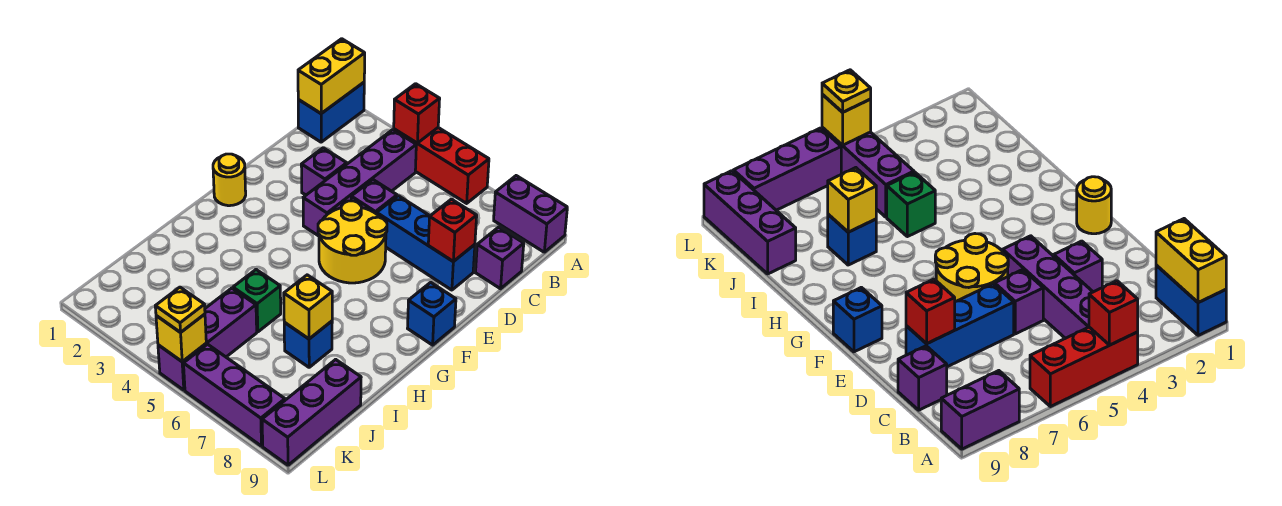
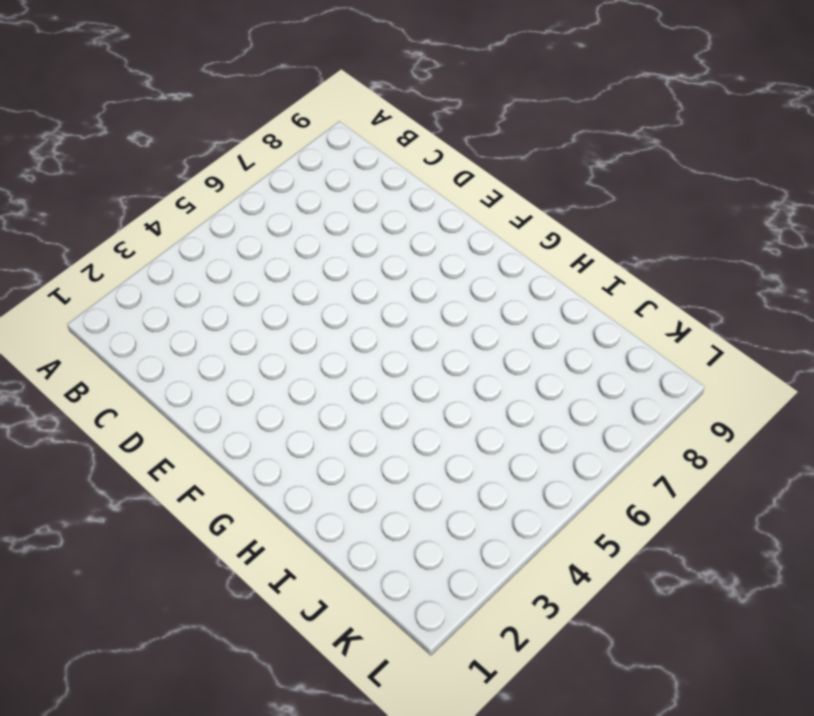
none -> blue brick A1:B1 level 1
none -> red brick A4:A6 level 1
none -> purple brick A8:A9 level 1

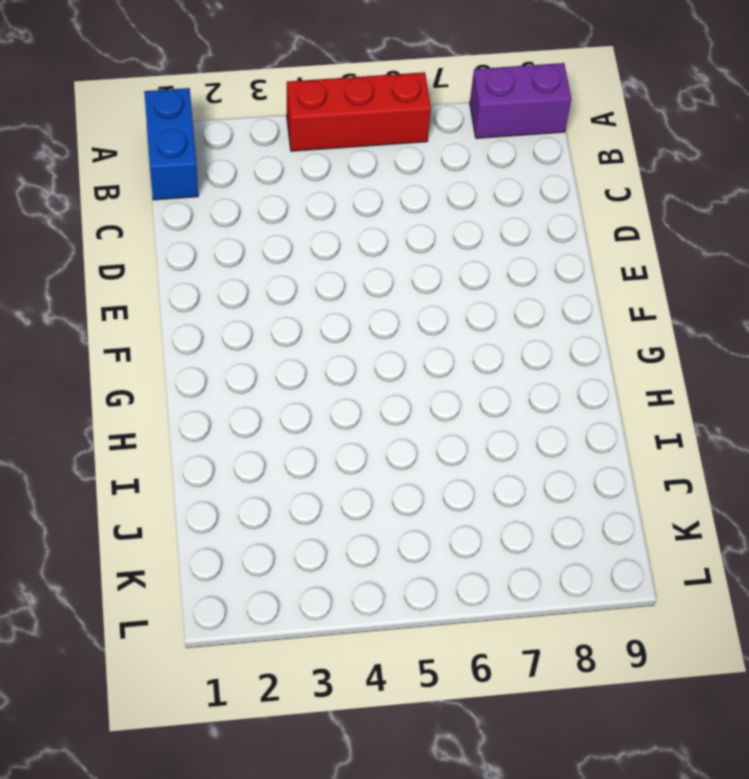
none -> purple brick B4:E4 level 1
none -> purple brick C9 level 1
none -> purple brick D3 level 1

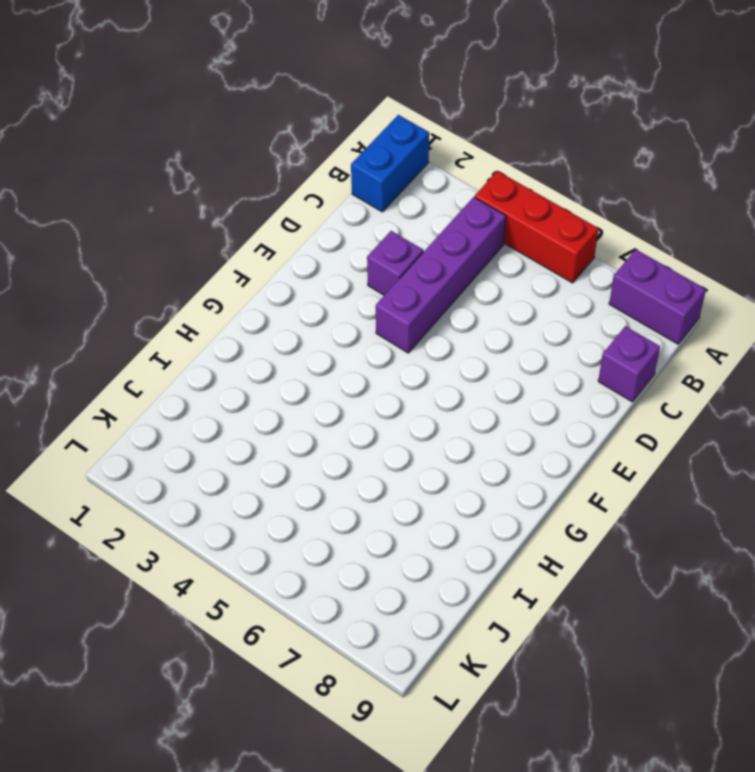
none -> purple brick D5 level 1
none -> blue brick D6:D8 level 1
none -> yellow round brick E5:F6 level 1

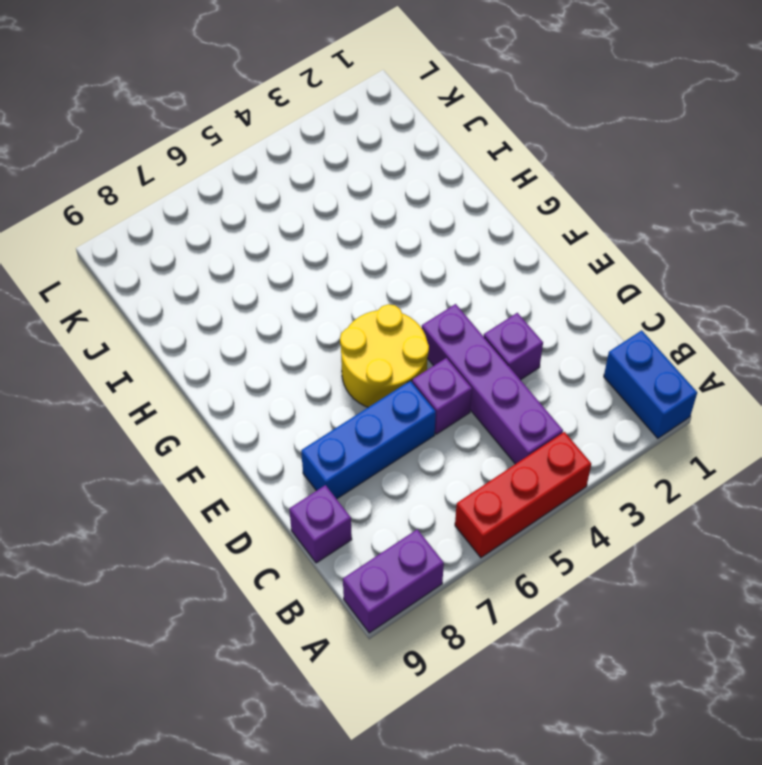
none -> yellow round brick F1 level 1
none -> blue brick F9 level 1
none -> green brick I5 level 1

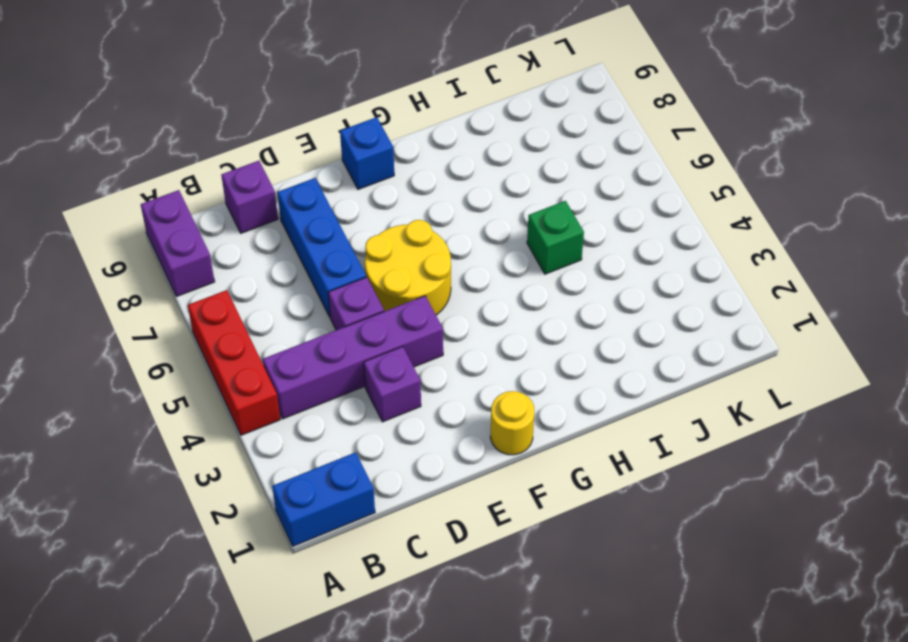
none -> blue brick I7 level 1
none -> purple brick J5:L5 level 1
none -> purple brick J9:L9 level 1

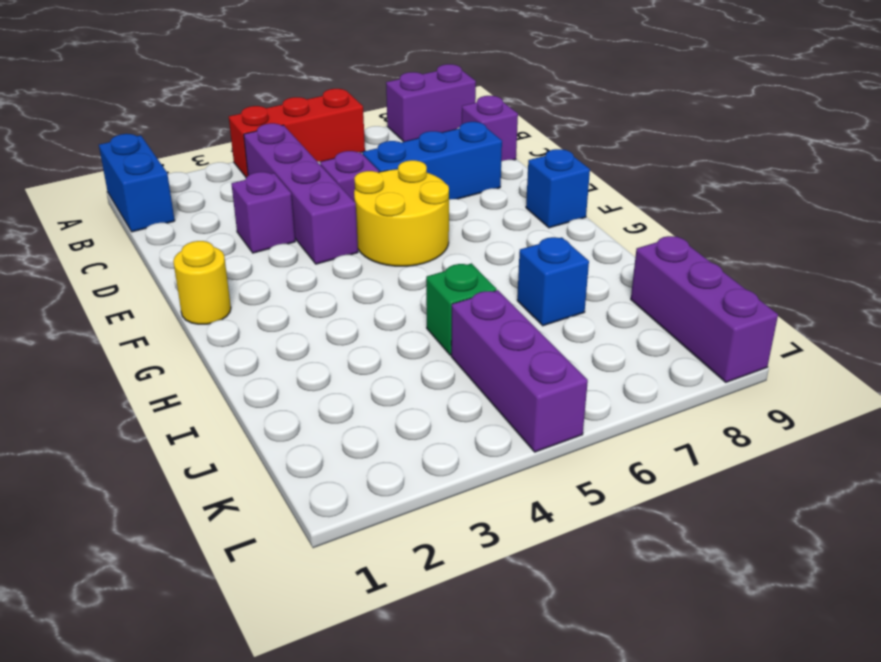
none -> purple brick L6:L8 level 1
none -> yellow brick A1:B1 level 2
none -> red brick A4 level 2

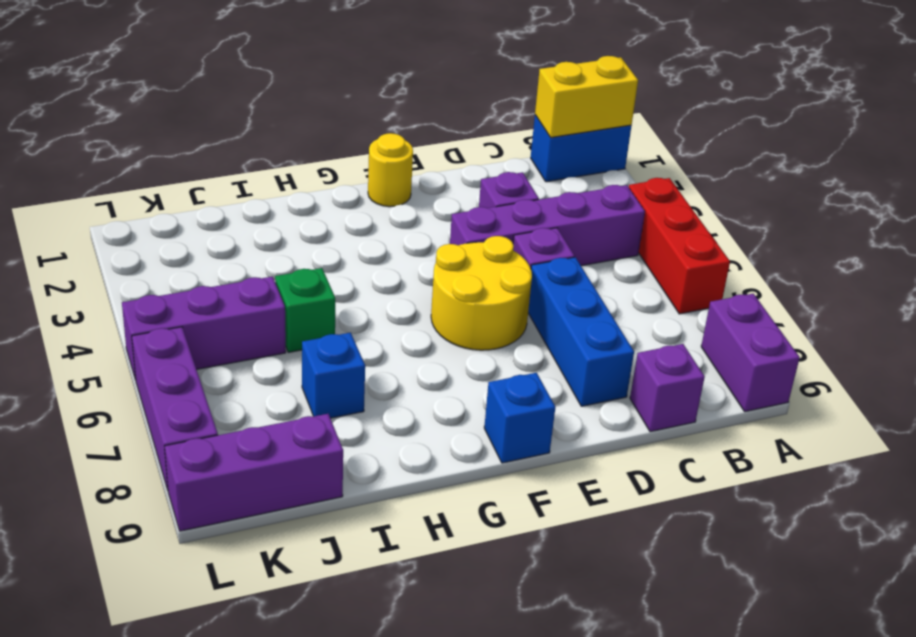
none -> red brick A4 level 2
none -> red brick D8 level 2
none -> yellow brick I7 level 2

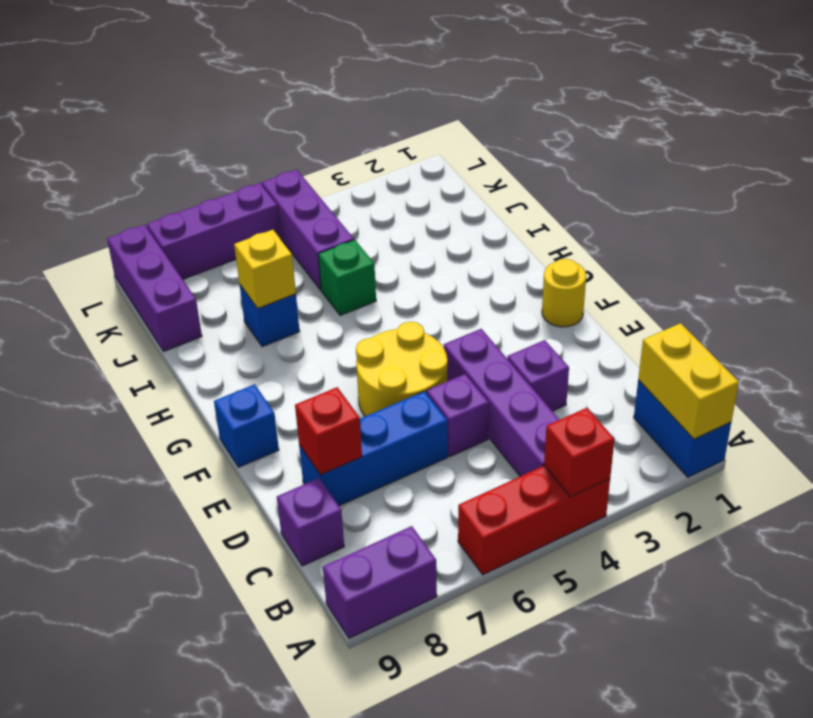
none -> yellow brick L5 level 2
none -> yellow plate L5 level 3

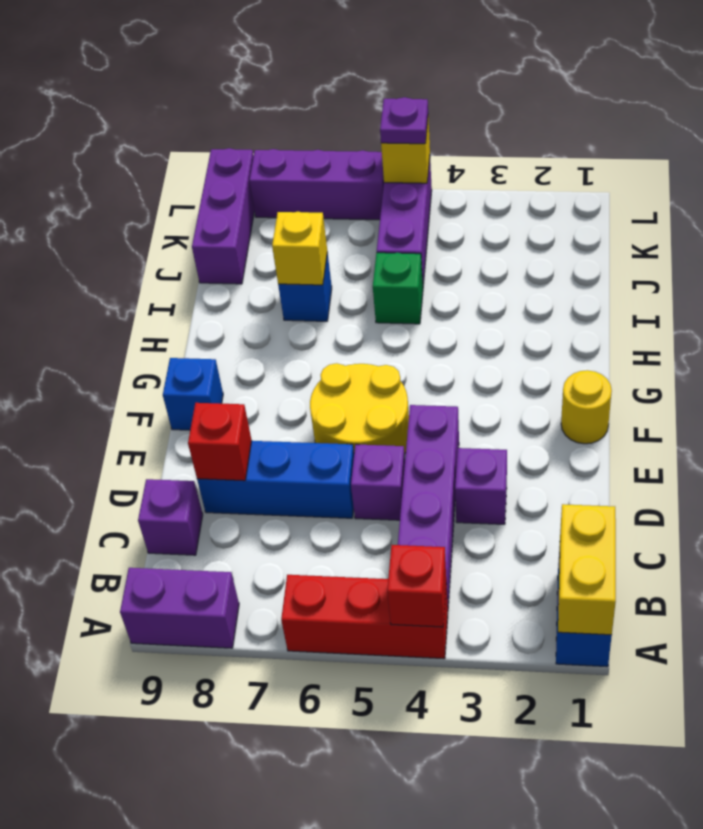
purple plate L5 level 3 -> yellow plate L5 level 3

